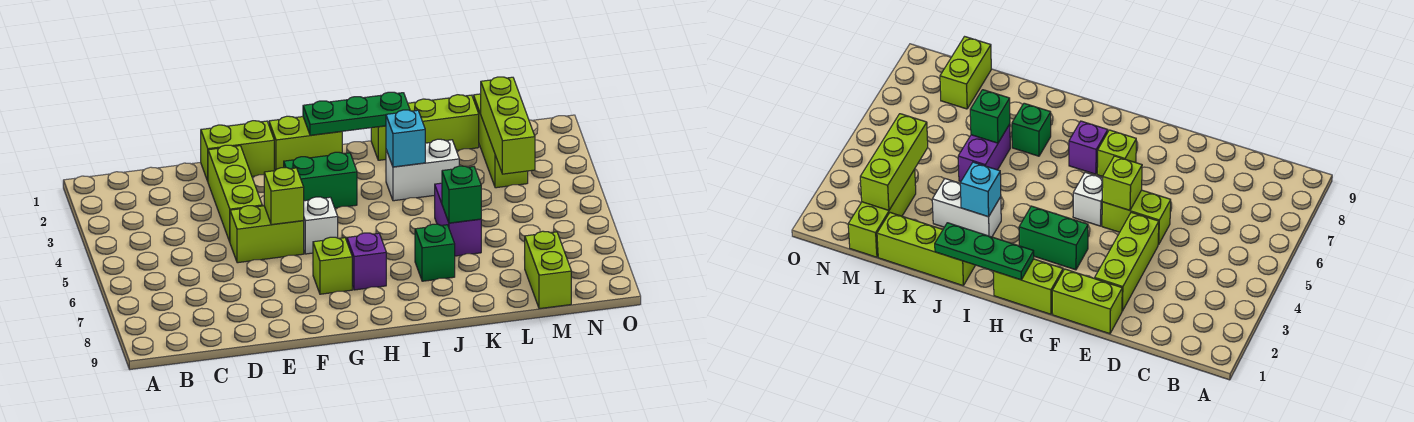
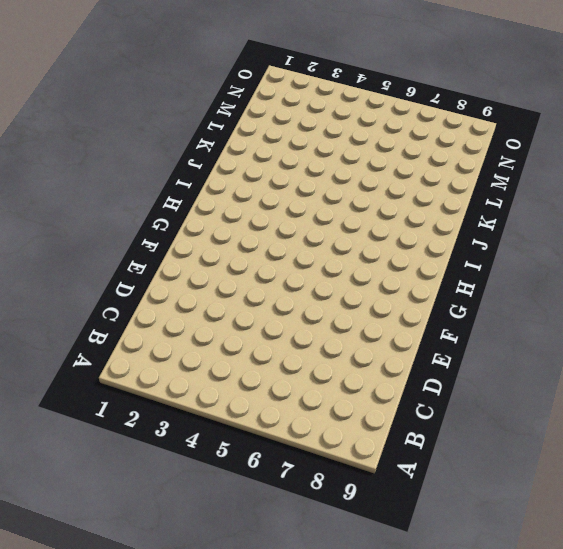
none -> lime brick E1:F1 level 1
none -> lime brick E2:E4 level 1
none -> lime brick E5:F5 level 1

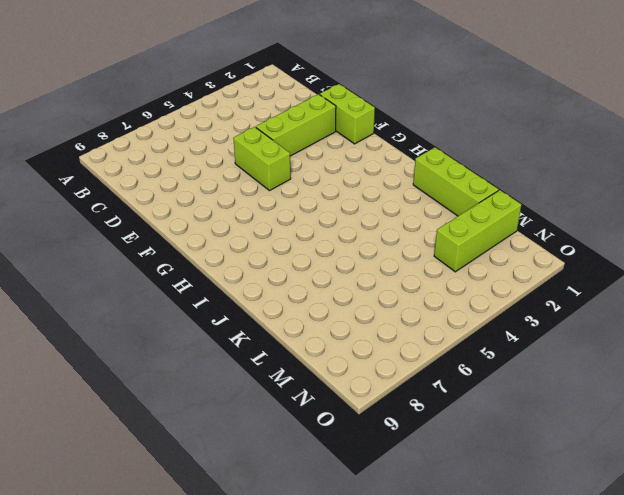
none -> lime brick G1:H1 level 1
none -> green brick G3:H3 level 1
none -> white brick G5 level 1

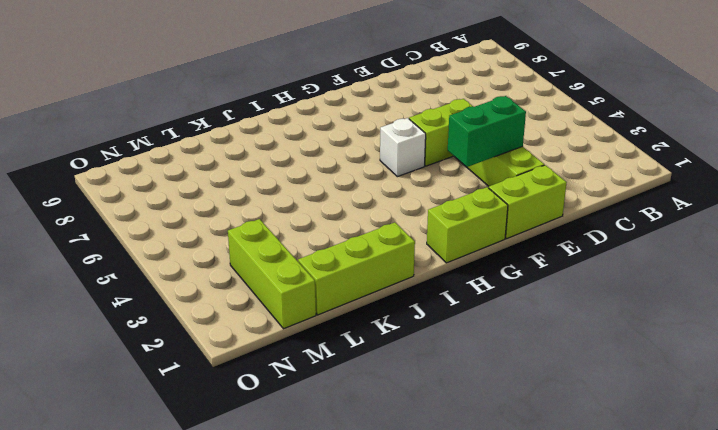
green brick E3:F3 level 2 -> green brick G3:H3 level 1
none -> lime brick G7 level 1
none -> purple brick H7 level 1
none -> white brick J3:K3 level 1

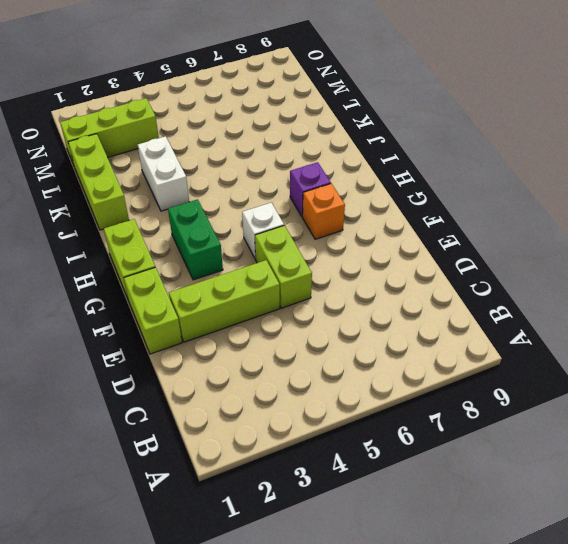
orange brick G7 level 1 -> lime brick G7 level 1
none -> green brick J7 level 1
none -> purple brick K5:K6 level 1
none -> lime brick M8:M9 level 1

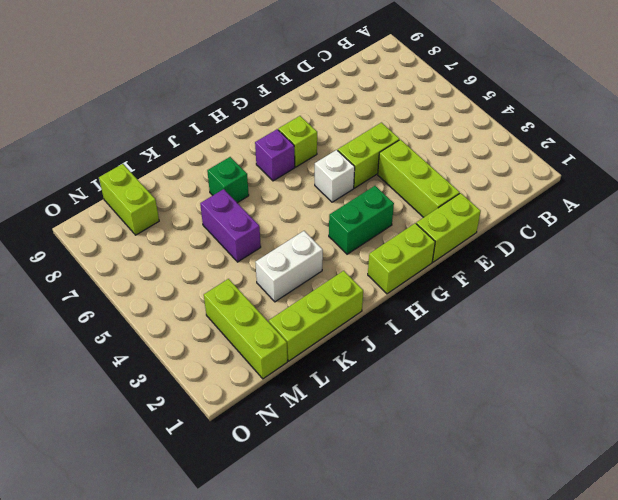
none -> lime brick F5 level 2
none -> green plate H1:J1 level 2
none -> cyan brick J3 level 2

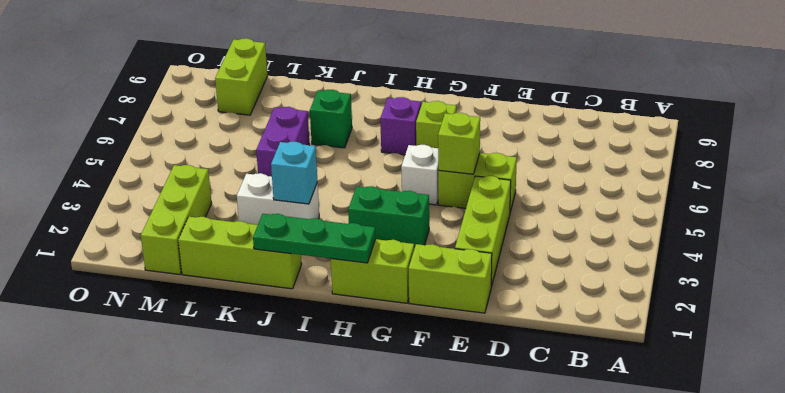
none -> green brick K6 level 2
none -> lime brick M2:M4 level 2

